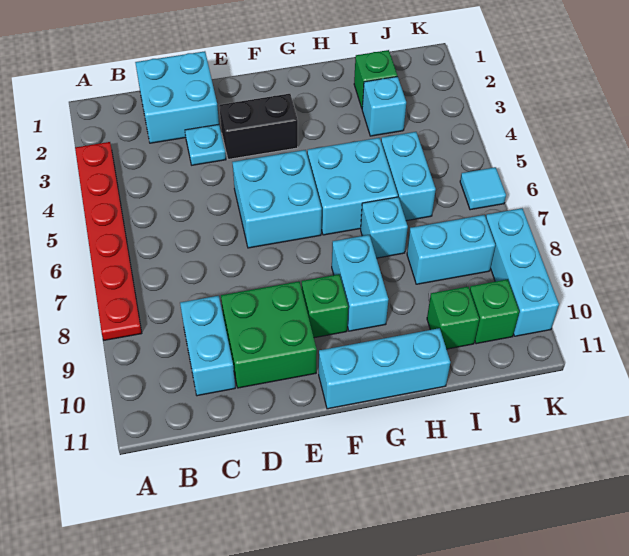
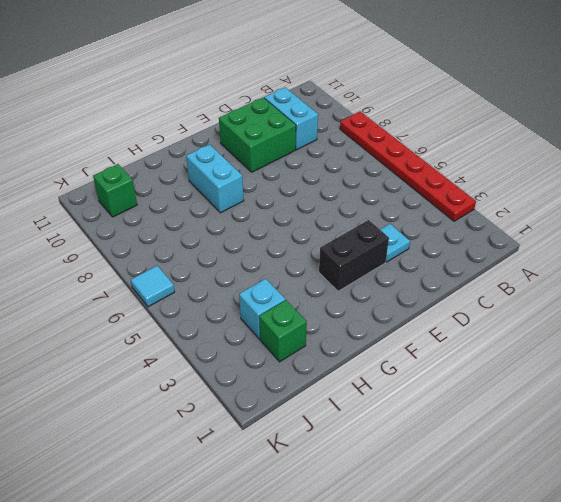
none -> cyan brick C1:D2 level 1
none -> cyan brick E5:F6 level 1
none -> green brick F9 level 1

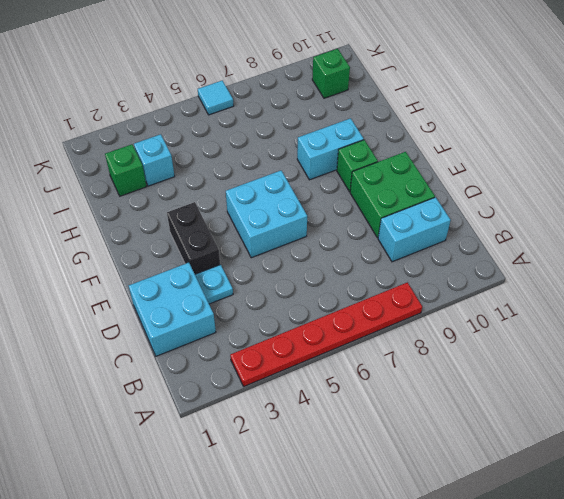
none -> cyan brick F11:H11 level 1
none -> cyan brick G5:H6 level 1
none -> cyan brick H7 level 1

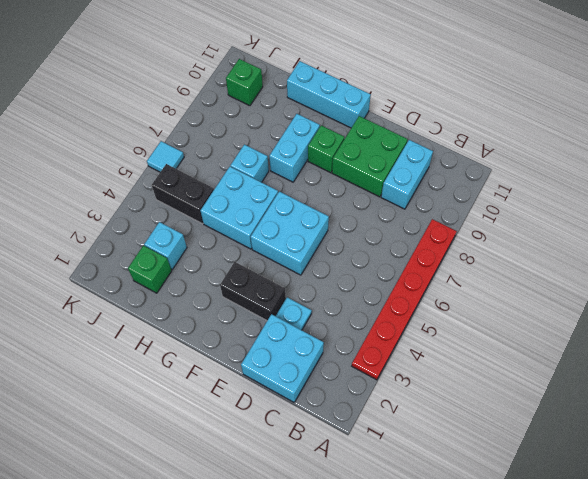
black brick I5:J5 level 1 -> cyan brick I5:I6 level 1
none -> cyan brick I8:J8 level 1
none -> green brick I10 level 1
none -> cyan brick K8:K10 level 1

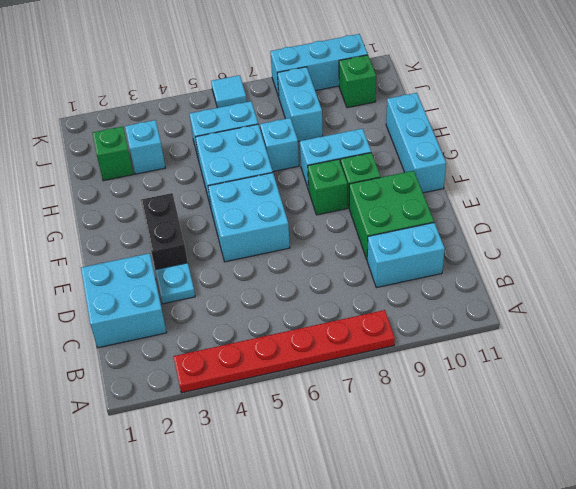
green brick F8 level 1 -> green brick I10 level 1

